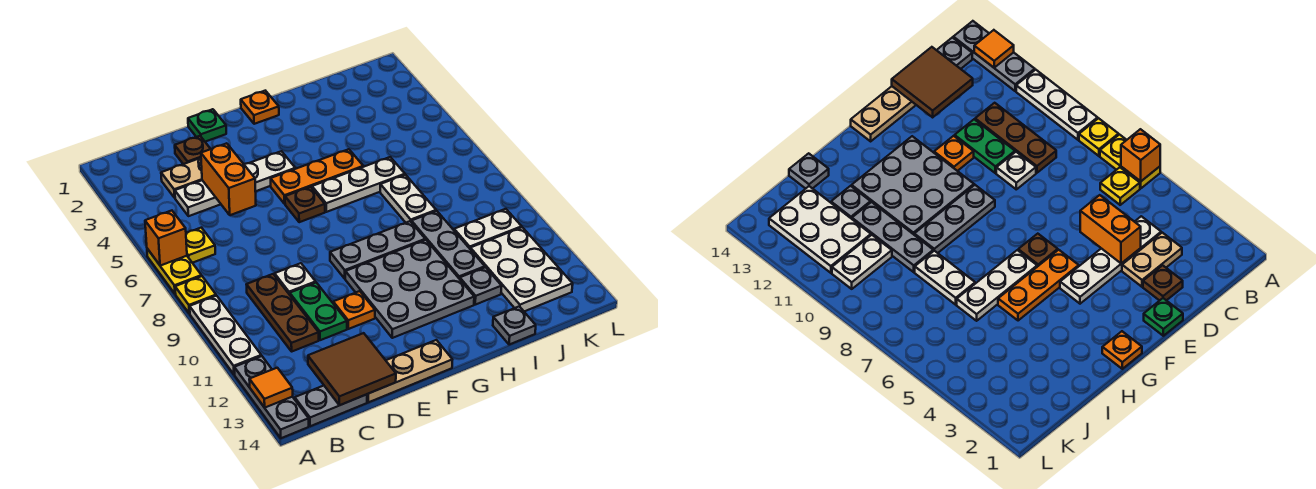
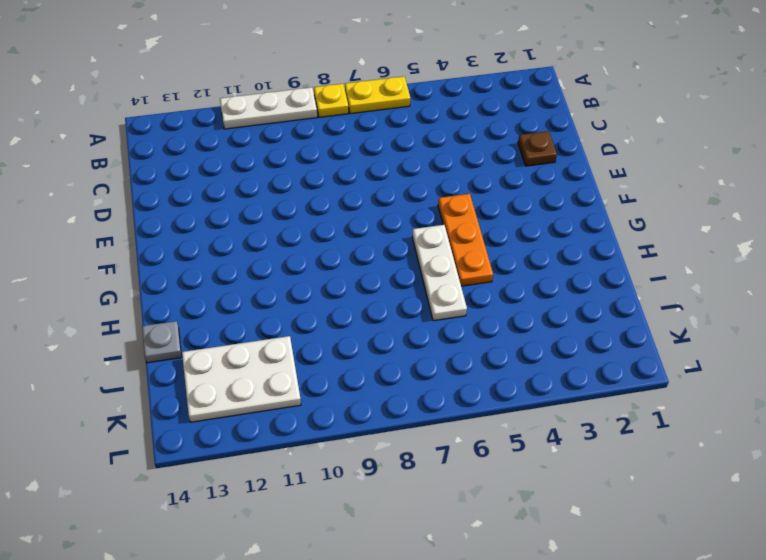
none -> grey plate A12:A14 level 1
none -> yellow plate B6 level 1
none -> grey plate B14:C14 level 1
none -> tan plate C3:D3 level 1

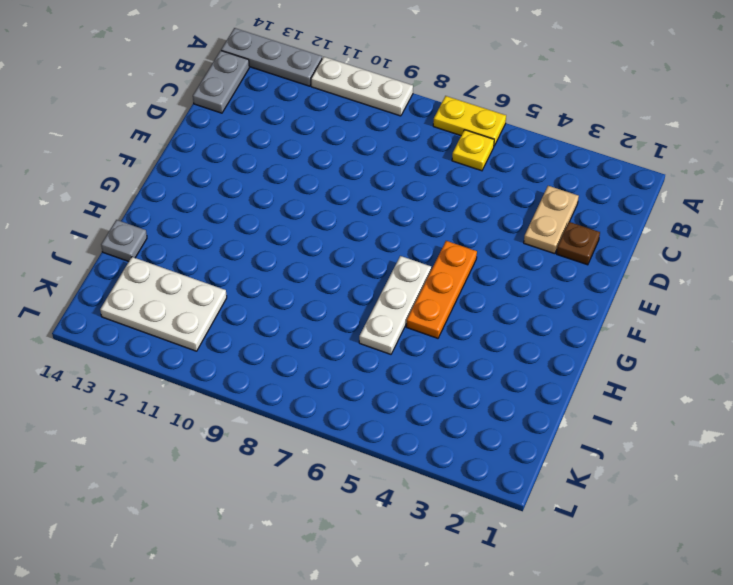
none -> yellow plate A8 level 1
none -> white plate C4:F4 level 1
none -> brown plate C9:C11 level 1
none -> white plate D9 level 1

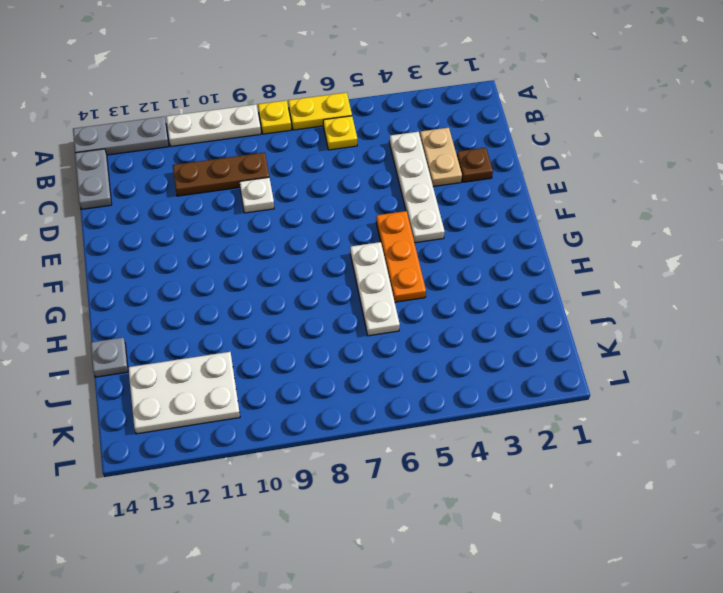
none -> green plate D10:D11 level 1
none -> tan plate D14:F14 level 1
none -> green plate E1 level 1
none -> orange plate E11 level 1

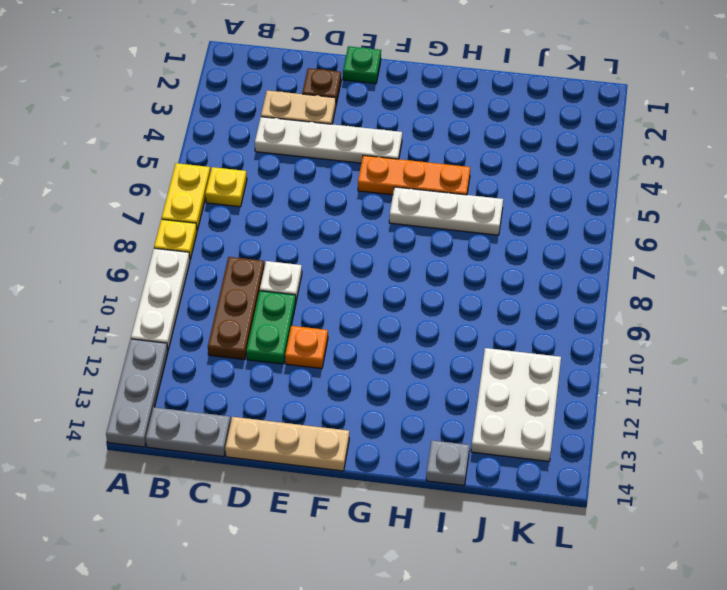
none -> brown plate F6 level 1
none -> grey plate F9:H9 level 1
none -> grey plate F10:H12 level 1
none -> orange plate G1 level 1

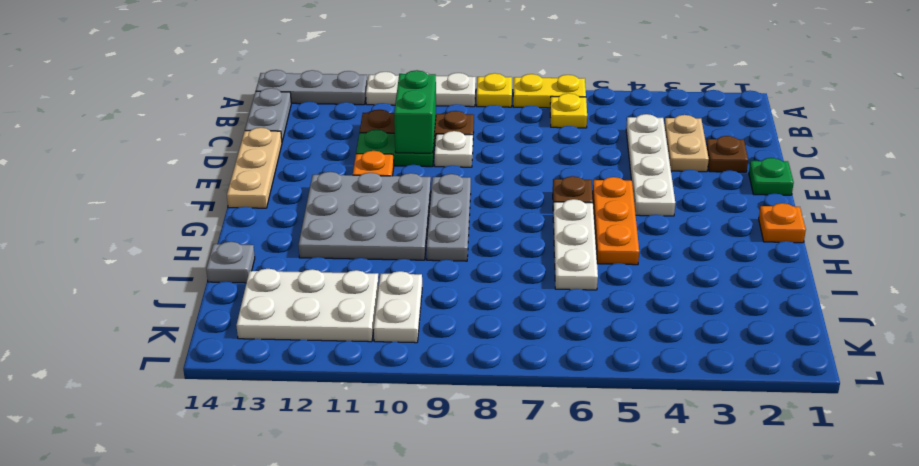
green brick C10:D10 level 2 -> none
none -> white plate I7:I8 level 1
none -> grey plate I9:I11 level 1
none -> grey plate I12 level 1
none -> orange brick A6 level 2

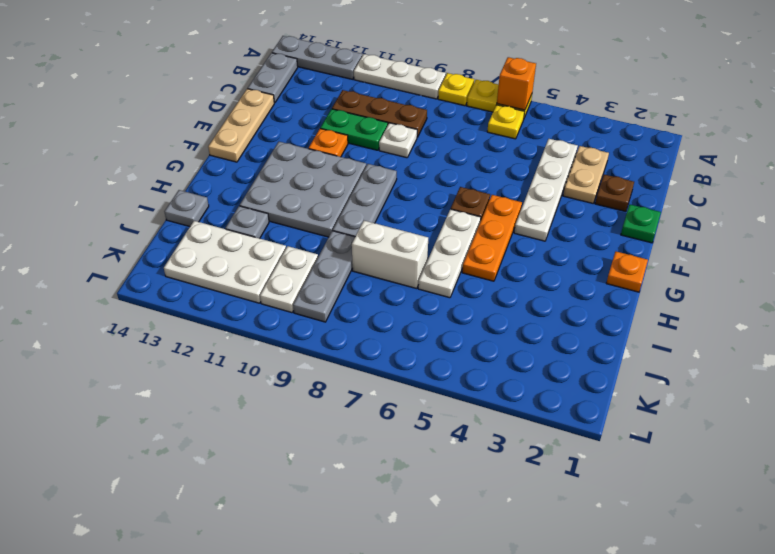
white brick I7:I8 level 1 -> white plate I7:I8 level 1
grey plate I9:K9 level 1 -> grey plate I9:I11 level 1
none -> orange tile A13 level 2
none -> brown tile C13:D14 level 2
none -> orange brick D4:D5 level 2

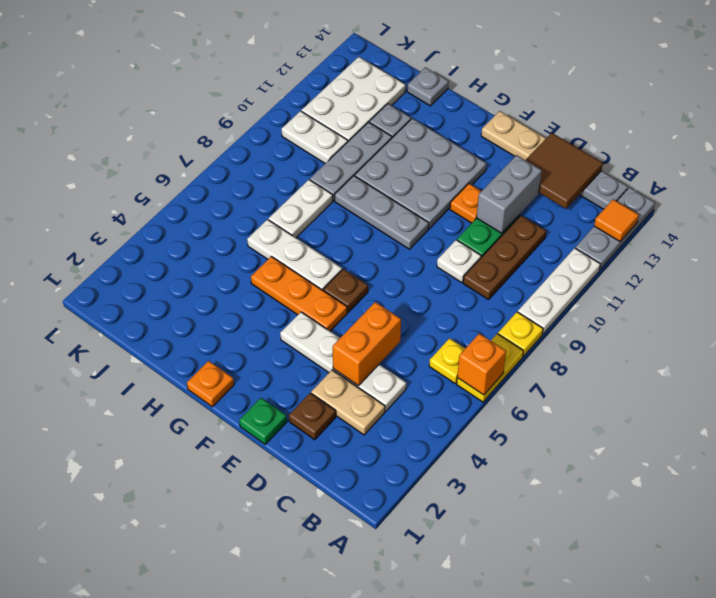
grey brick D11:D12 level 2 -> none

